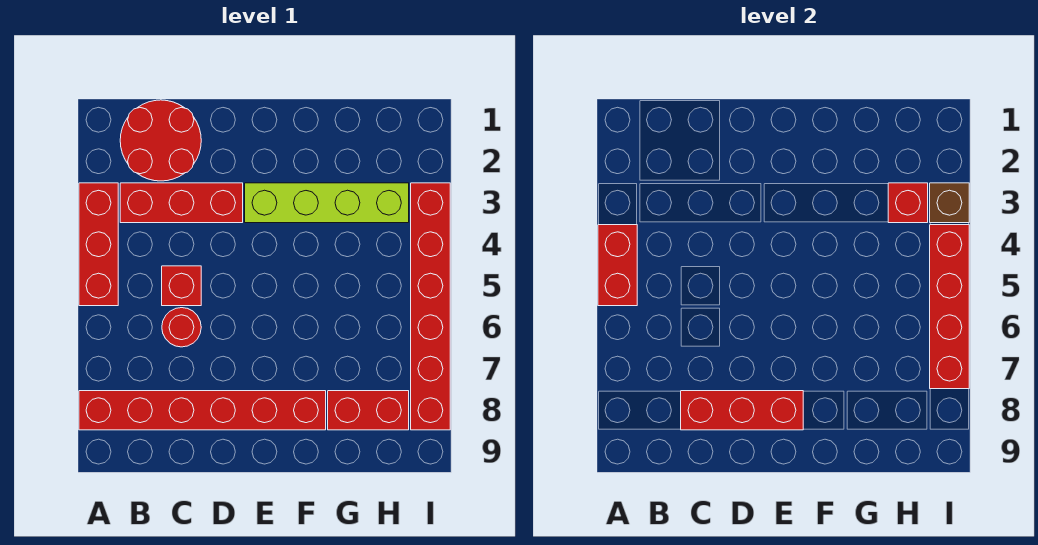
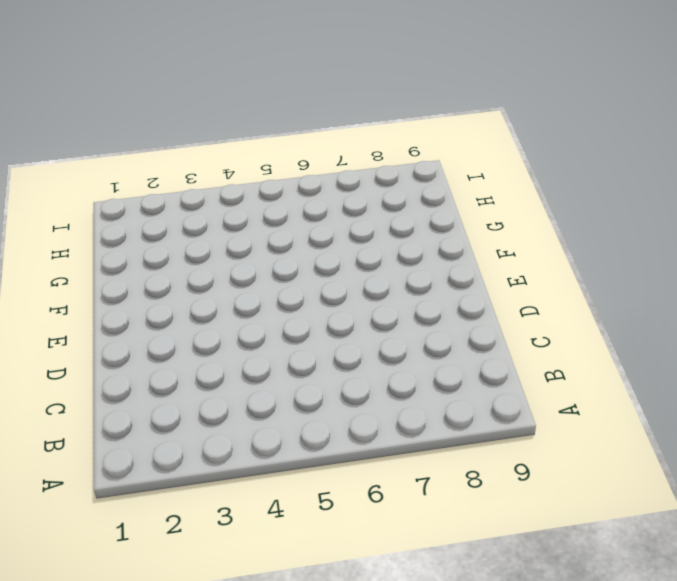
none -> red brick A3:A5 level 1
none -> red brick A8:F8 level 1
none -> red round brick B1:C2 level 1

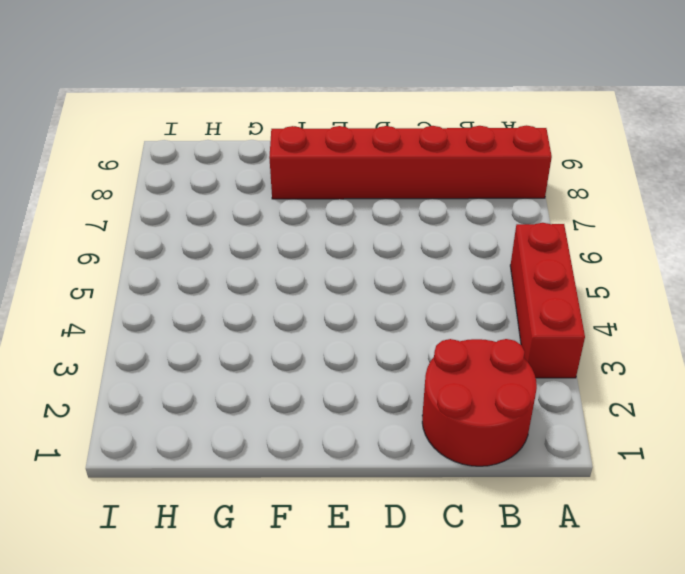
none -> red brick B3:D3 level 1
none -> red brick C5 level 1
none -> red round brick C6 level 1

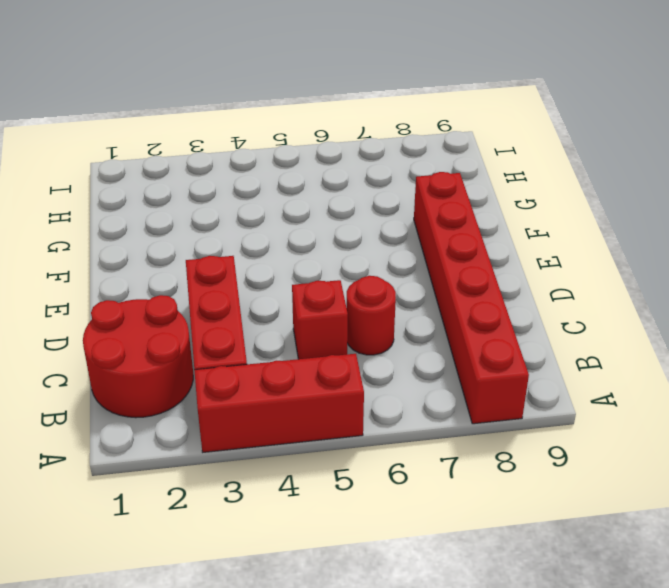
none -> lime brick E3:H3 level 1
none -> red brick G8:H8 level 1
none -> red brick I3:I8 level 1

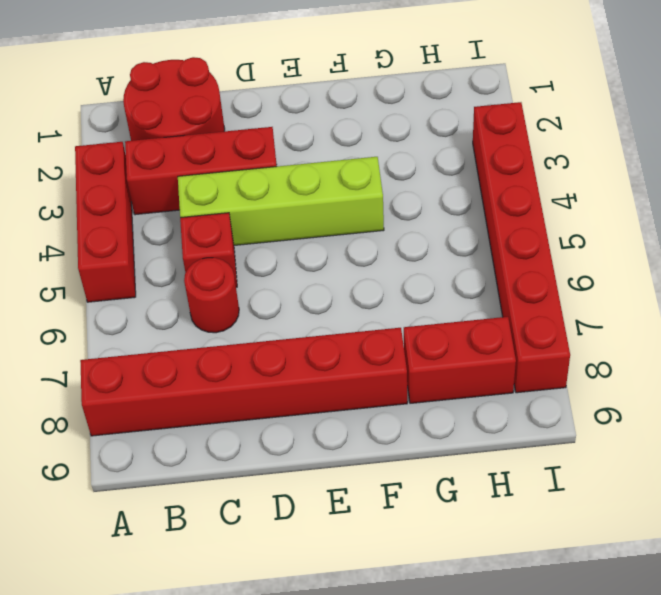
lime brick C4:F4 level 1 -> lime brick E3:H3 level 1
none -> red brick A4:A5 level 2
none -> red brick C8:E8 level 2
none -> red brick H3 level 2

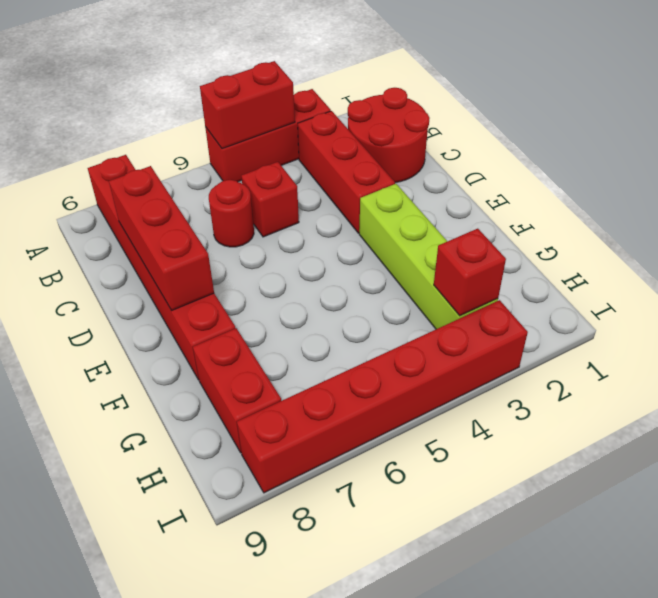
none -> brown brick I3 level 2
none -> red brick I4:I7 level 2

